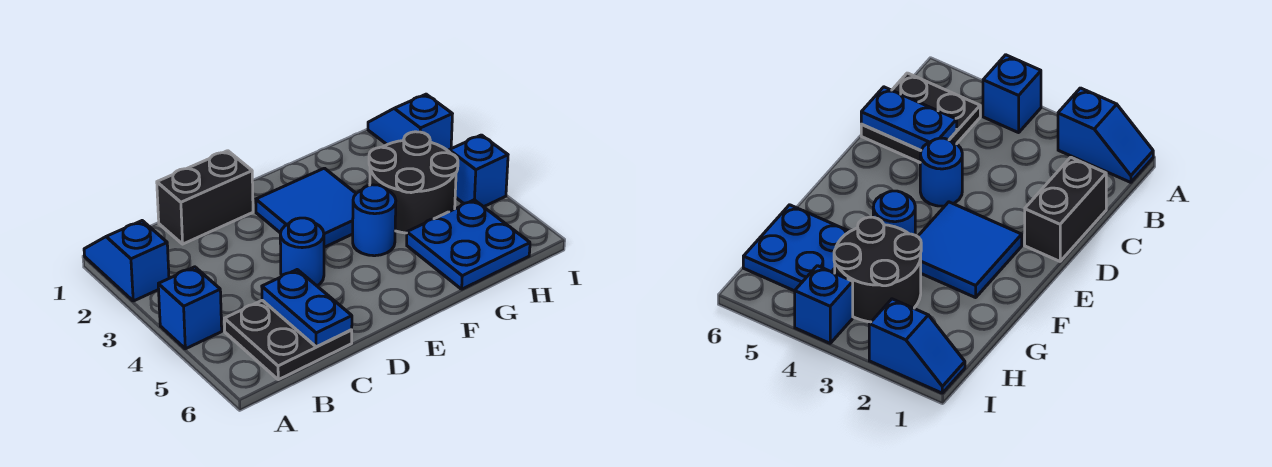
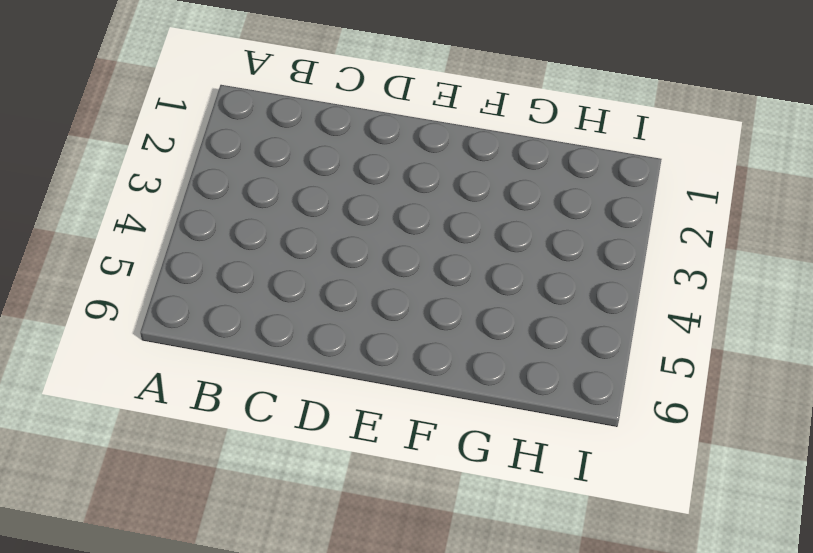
none -> blue slope A1:A2 level 1 top 2
none -> blue brick A4 level 1
none -> black plate B5:C6 level 1

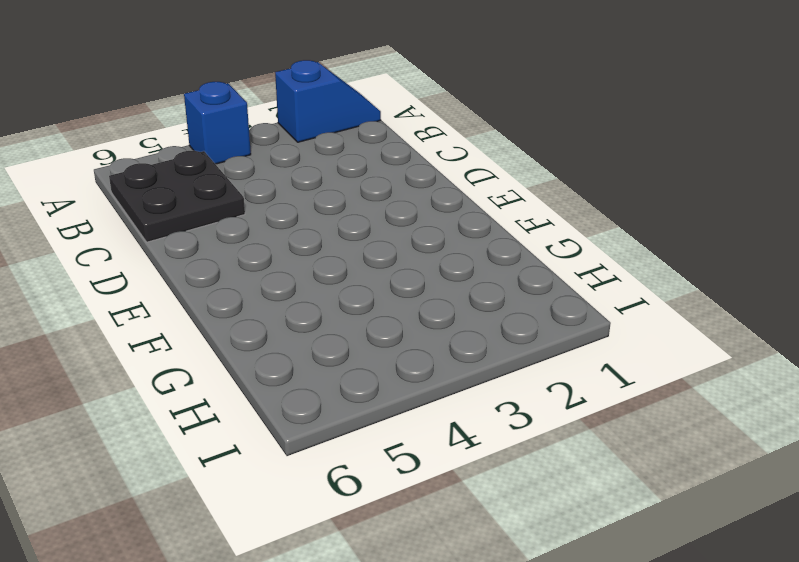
none -> black brick C1:D1 level 1
none -> blue round brick D4 level 1
none -> blue tile E2:F3 level 1

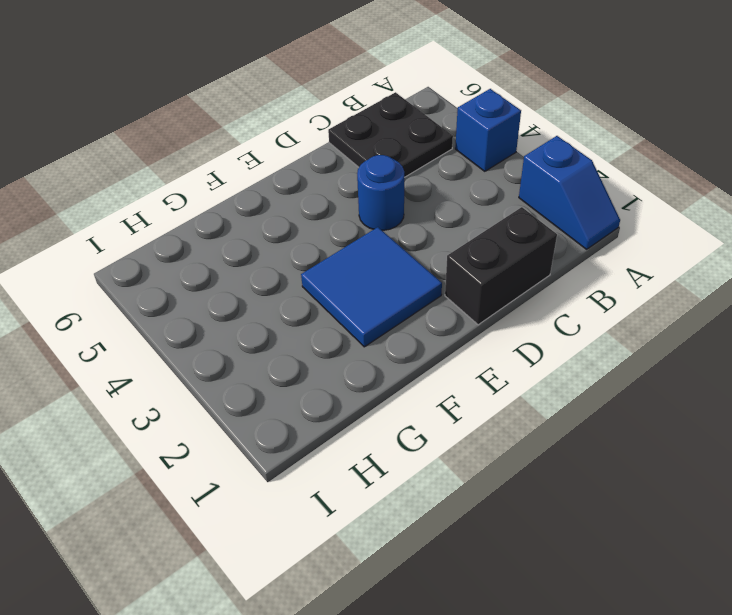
none -> blue round brick F4 level 1
none -> black round brick G3:H4 level 1
none -> blue plate G5:H6 level 1

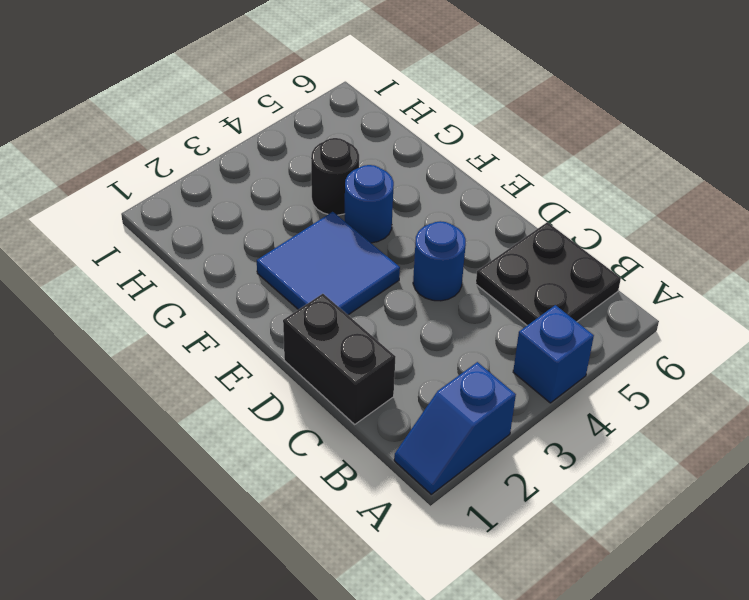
black round brick G4 level 1 -> black round brick G3:H4 level 1
none -> blue plate G5:H6 level 1
none -> blue slope I1:I2 level 1 top 2
none -> blue brick I4 level 1

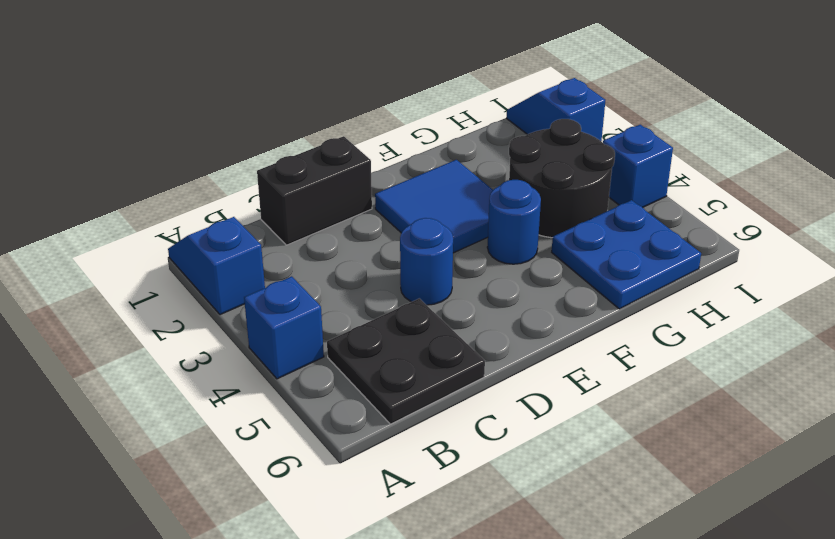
none -> blue plate C5:C6 level 2

